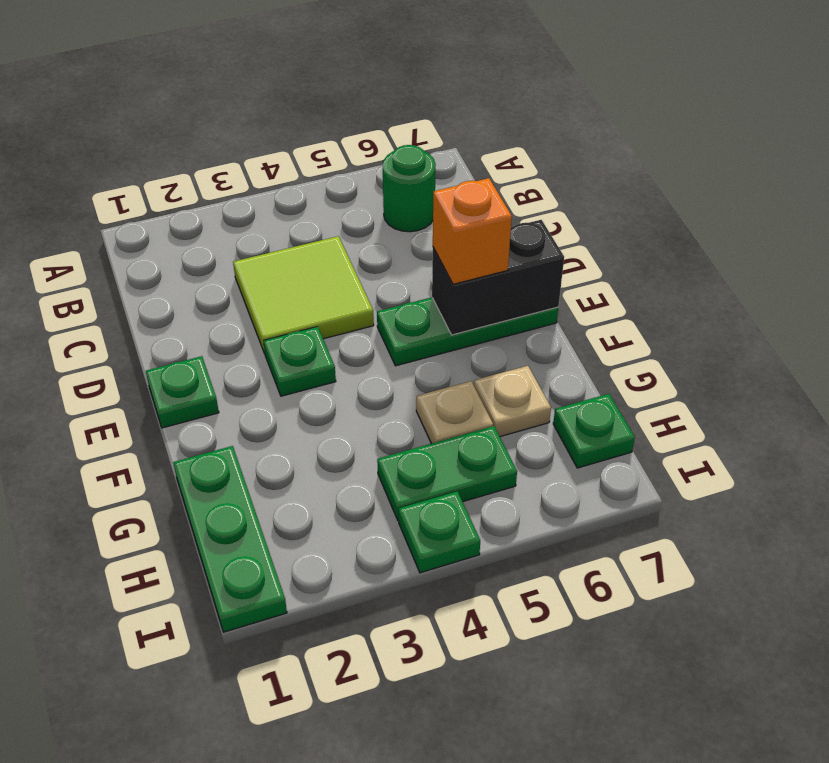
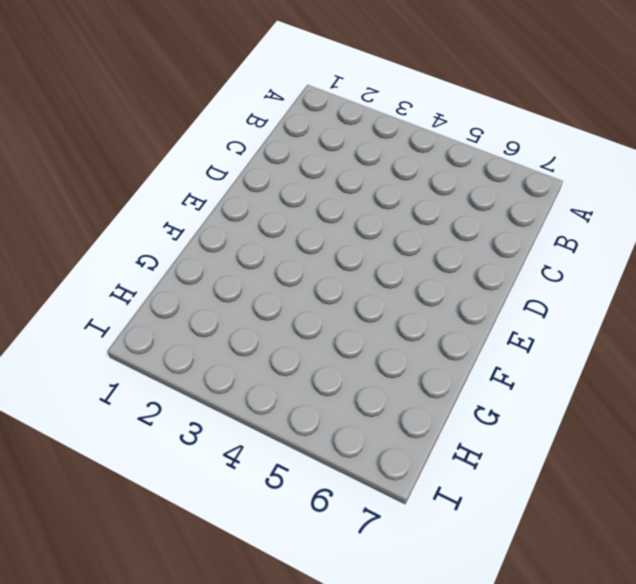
none -> green round brick B6 level 1
none -> lime tile C3:D4 level 1
none -> green plate E1 level 1

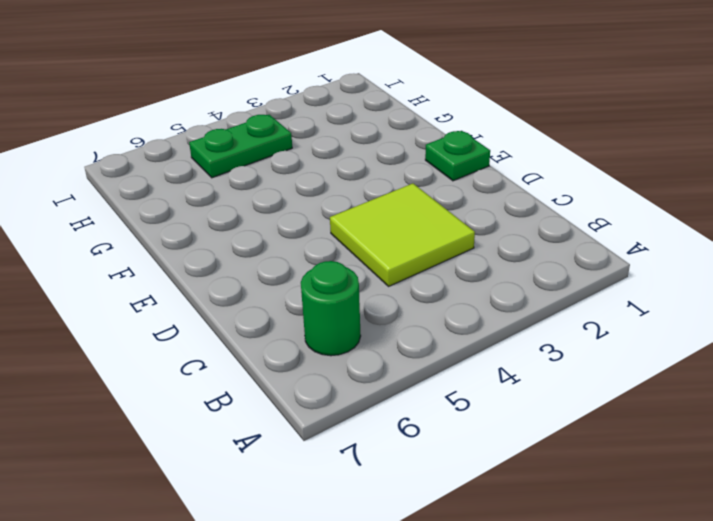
none -> green plate E3 level 1
none -> green plate E5:E7 level 1
none -> green plate G1:I1 level 1

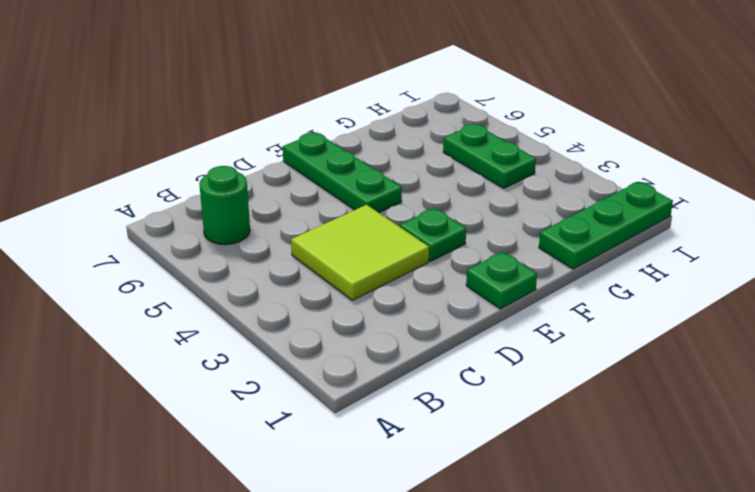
none -> tan plate G5 level 1
none -> tan plate G6 level 1
none -> green plate H7 level 1

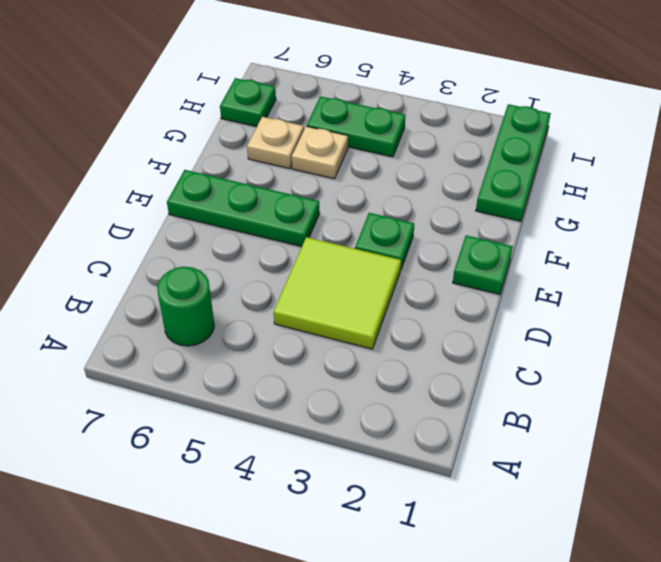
none -> green plate I4 level 1
none -> black brick E6:E7 level 2
none -> orange brick E6 level 3

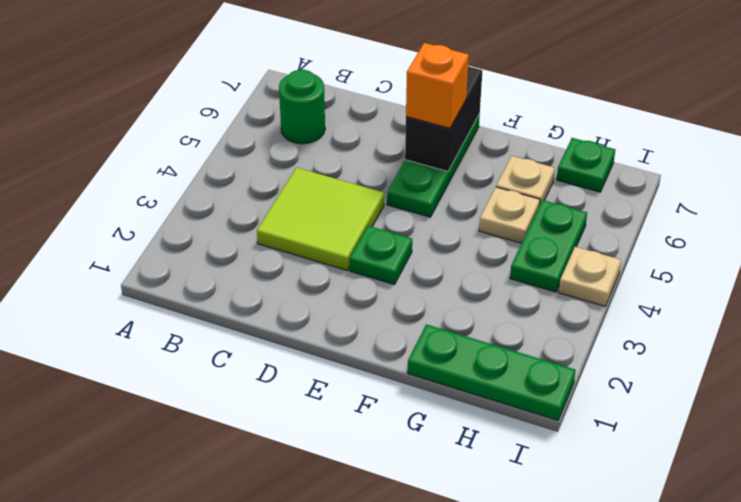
tan plate I4 level 1 -> green plate I4 level 1
none -> green plate E1 level 1

